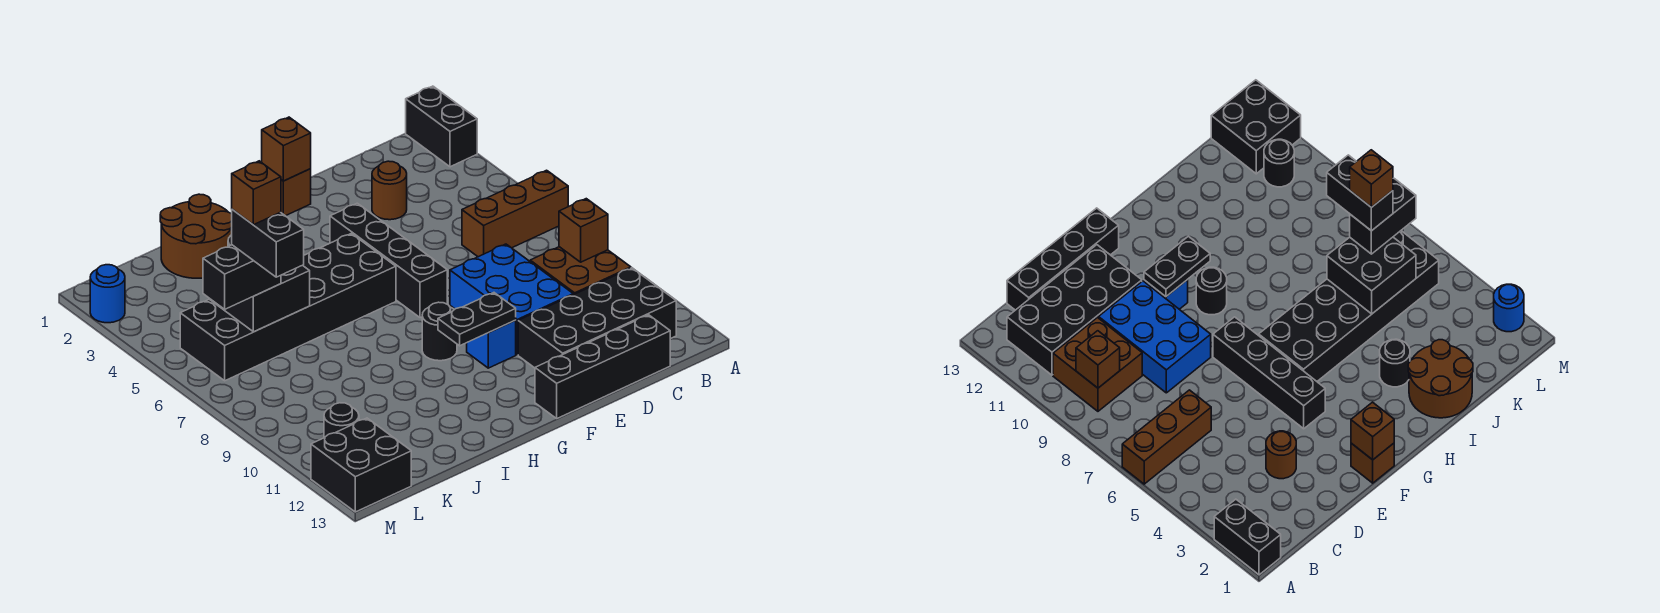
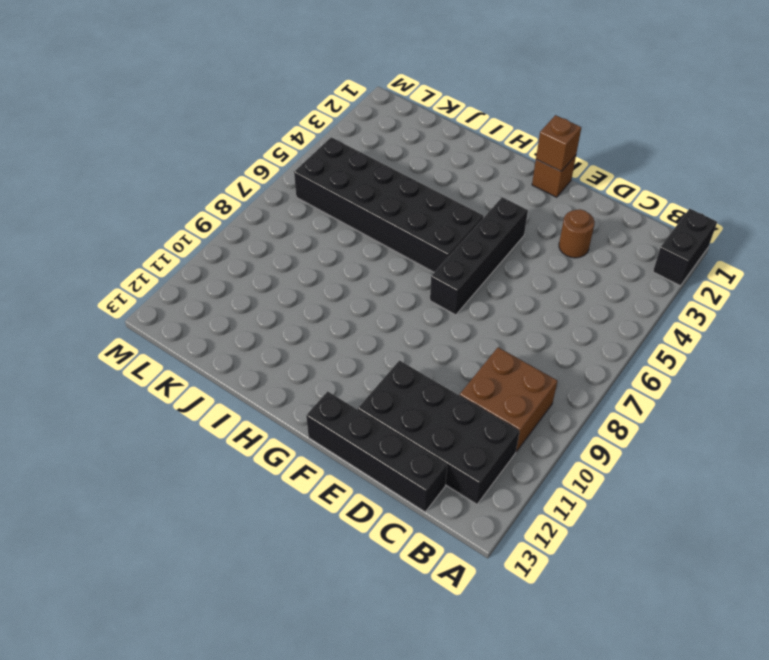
none -> brown brick A6:C6 level 1
none -> blue brick D8:E10 level 1
none -> blue brick F10 level 1

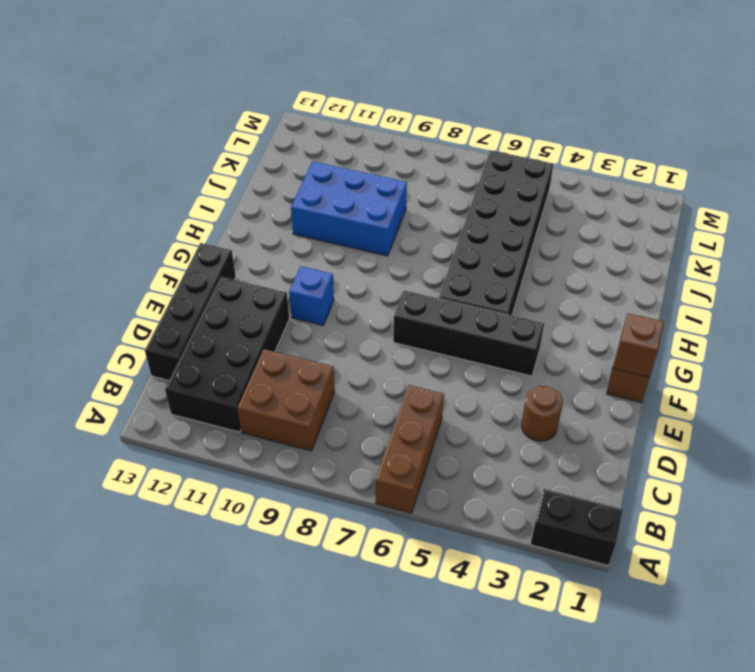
blue brick I9:J11 level 1 -> blue brick D8:E10 level 1
none -> black round brick G9 level 1
none -> brown round brick I1:J2 level 1
none -> black round brick I3 level 1

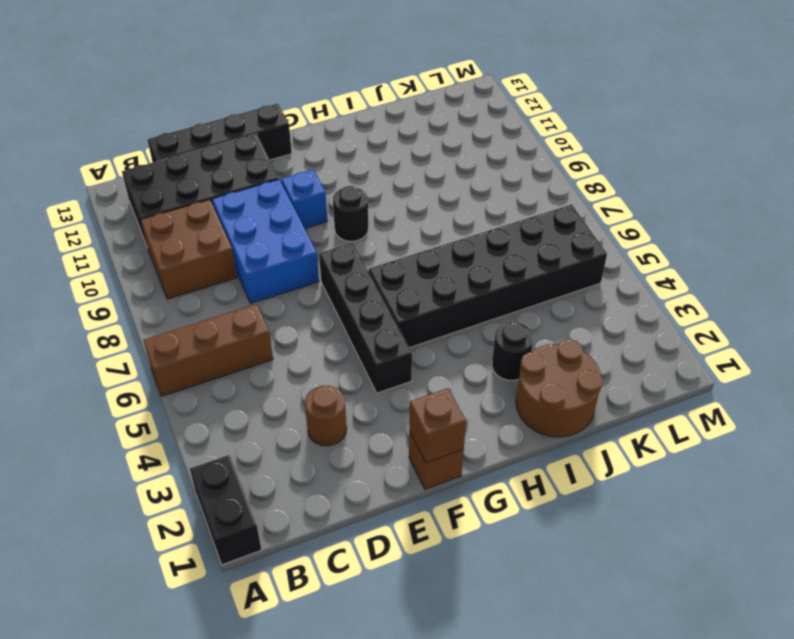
none -> black round brick L11 level 1
none -> black brick L12:M13 level 1
none -> blue round brick M2 level 1

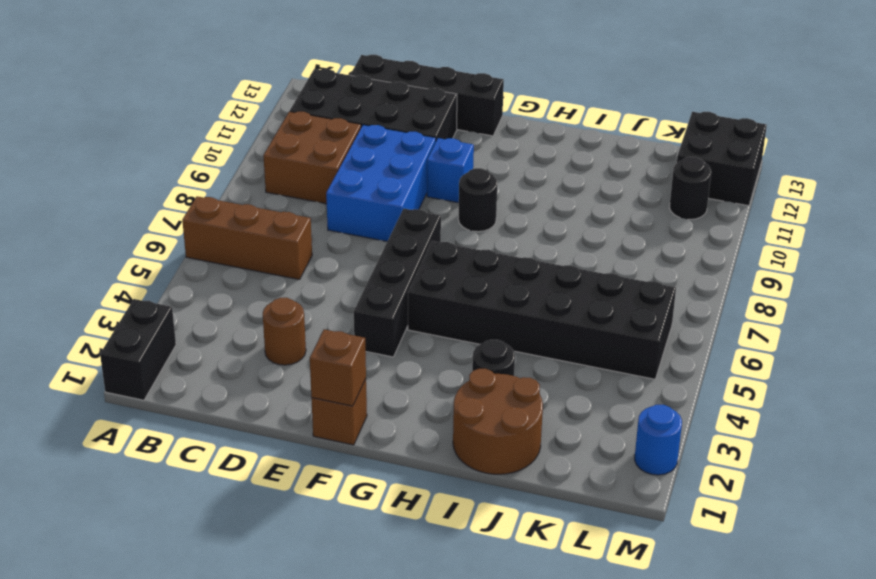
none -> brown brick B9 level 2
none -> black plate F10:G10 level 2
none -> black brick J5:K6 level 2

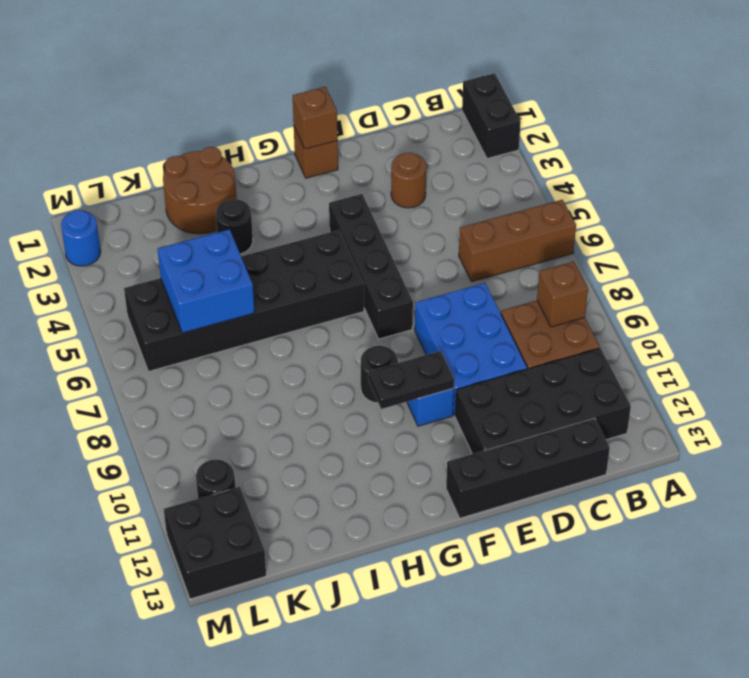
blue brick J5:K6 level 2 -> black brick J5:K6 level 2
none -> black brick K6:L6 level 3
none -> black brick K6:K7 level 4
none -> brown brick K6 level 5

